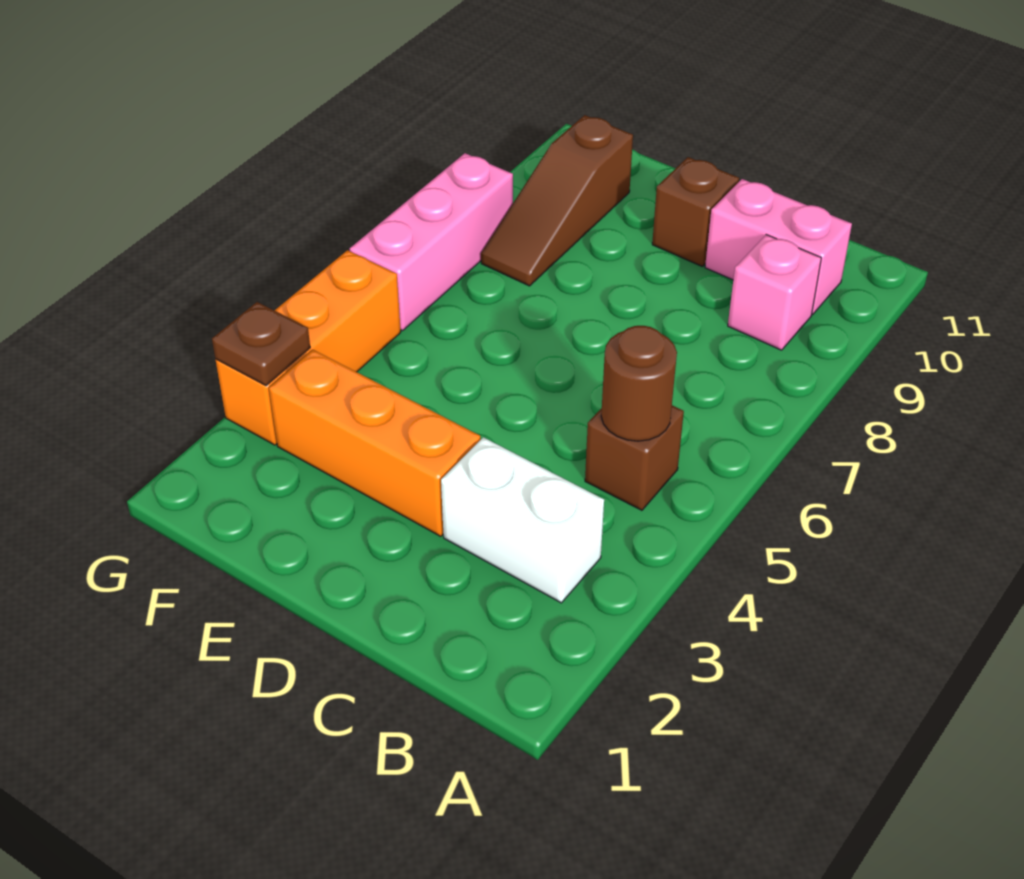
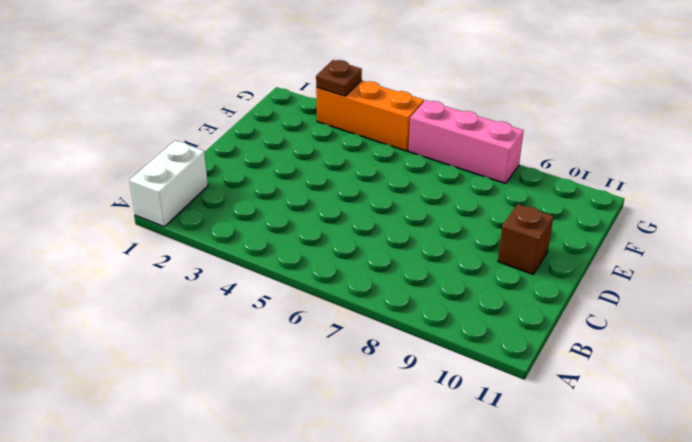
white brick A1:B1 level 1 -> white brick B3:C3 level 1
none -> brown brick B5 level 1
none -> pink brick B9 level 1

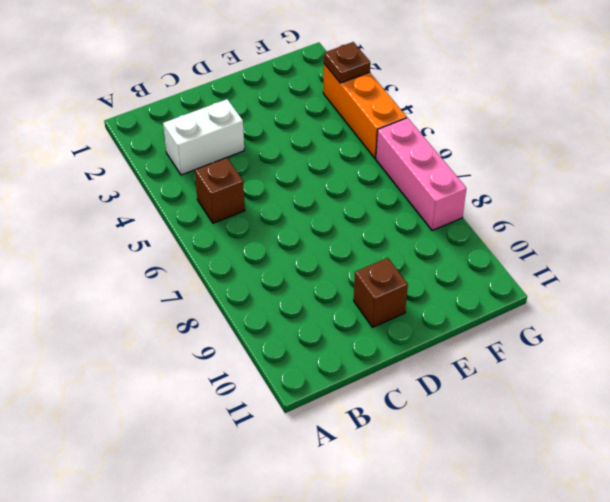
none -> pink brick B9 level 1
none -> pink brick B10:C10 level 1

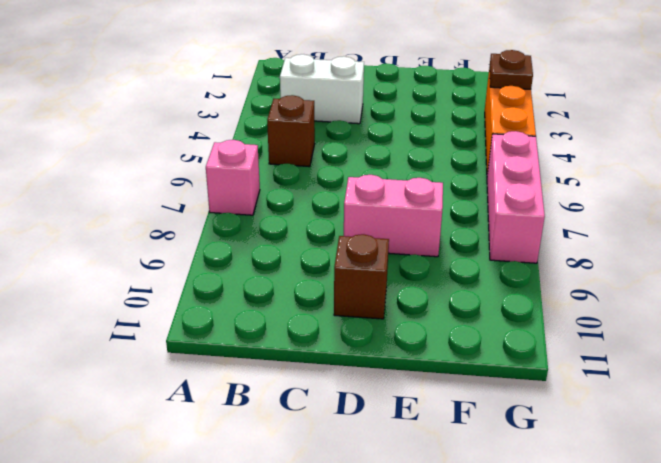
pink brick A7 level 1 -> pink brick B9 level 1
pink brick D8:E8 level 1 -> pink brick B10:C10 level 1
none -> orange brick D3:F3 level 1
none -> brown slope F8:F10 level 1 top 10

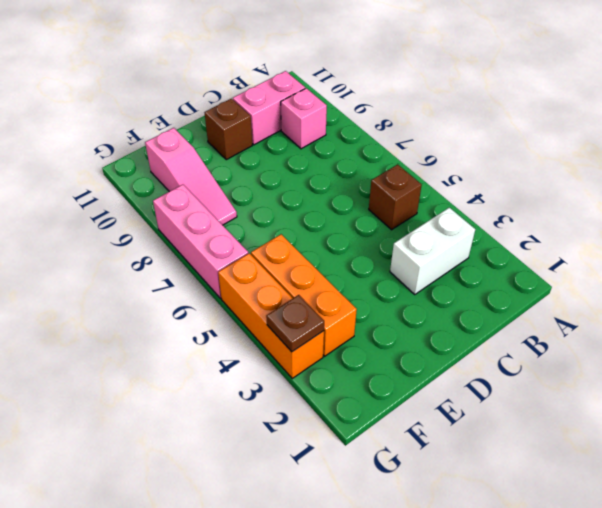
orange brick F3:F5 level 1 -> orange brick D3:F3 level 1
pink slope F8:F10 level 1 top 10 -> brown slope F8:F10 level 1 top 10
none -> brown round brick B5 level 2

